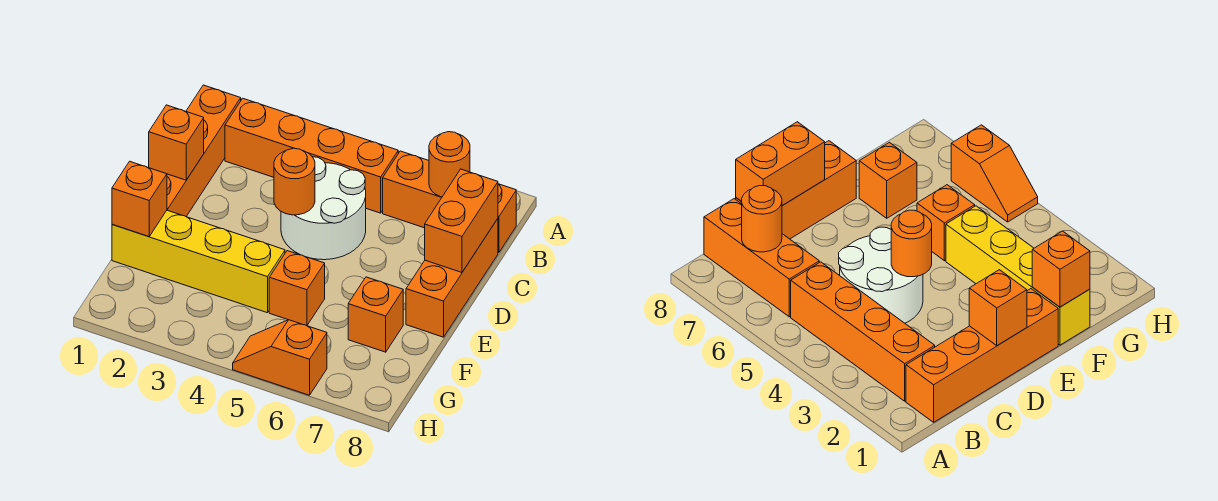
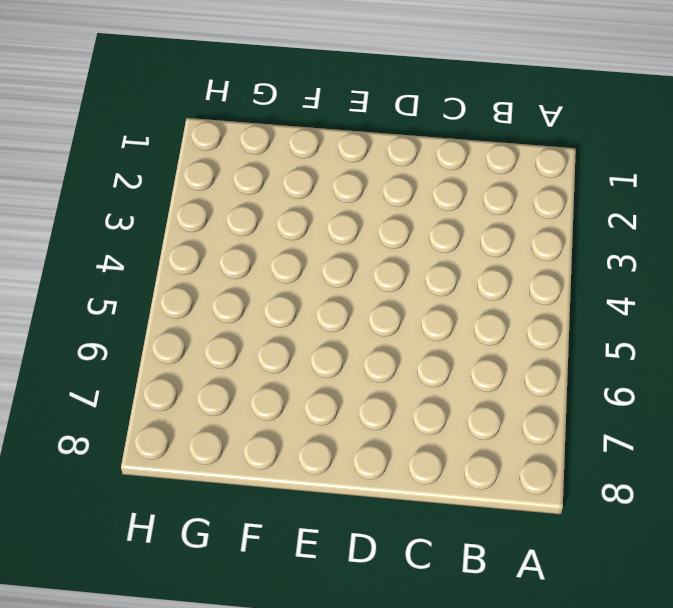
none -> orange brick B1:E1 level 1
none -> orange brick B2:B5 level 1
none -> orange brick B6:B8 level 1

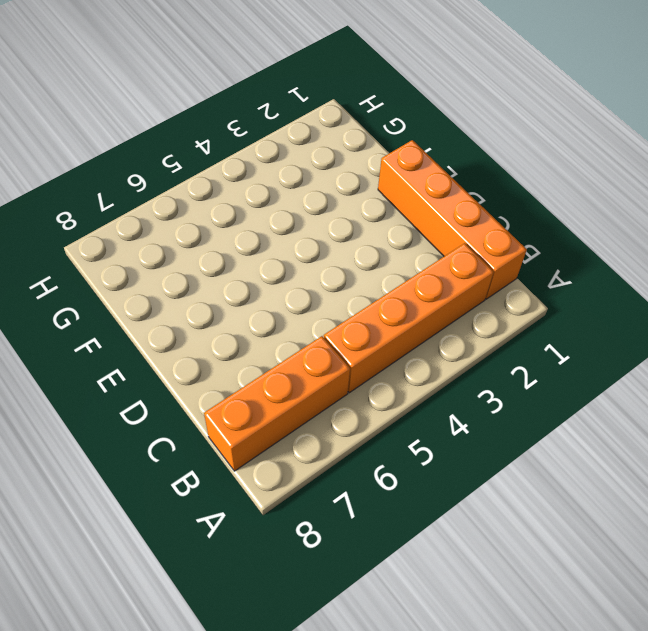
none -> white round brick C4:D5 level 1
none -> orange brick C8:E8 level 1
none -> yellow brick F1:F4 level 1

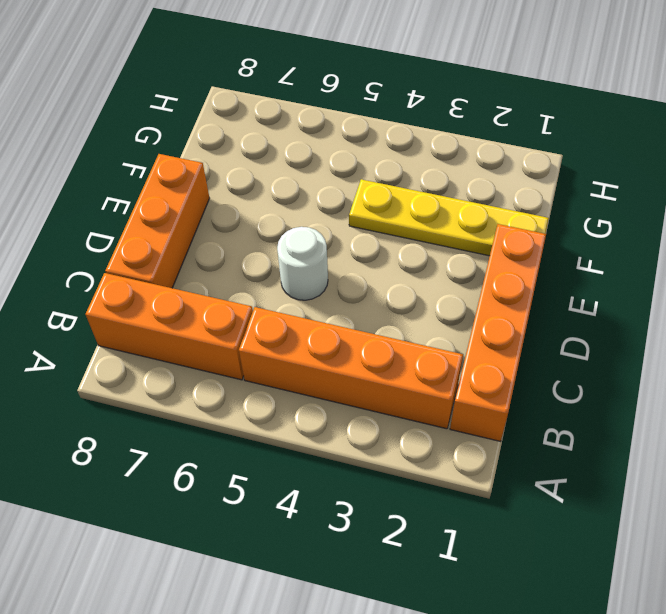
white round brick D5 level 1 -> white round brick C4:D5 level 1
yellow plate F1:F4 level 1 -> yellow brick F1:F4 level 1
none -> orange brick F5 level 1
none -> orange brick F7 level 1
none -> orange slope H5:H6 level 1 top 6

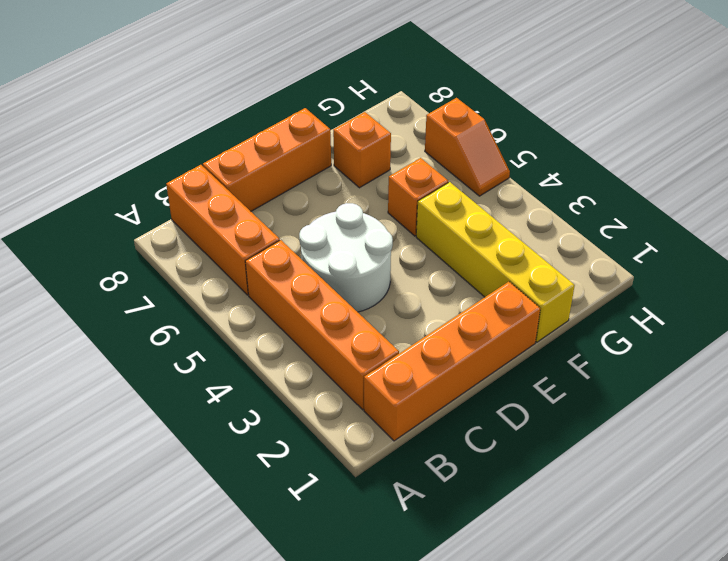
none -> orange round brick B7 level 2
none -> orange brick C8:D8 level 2
none -> orange brick D1 level 2

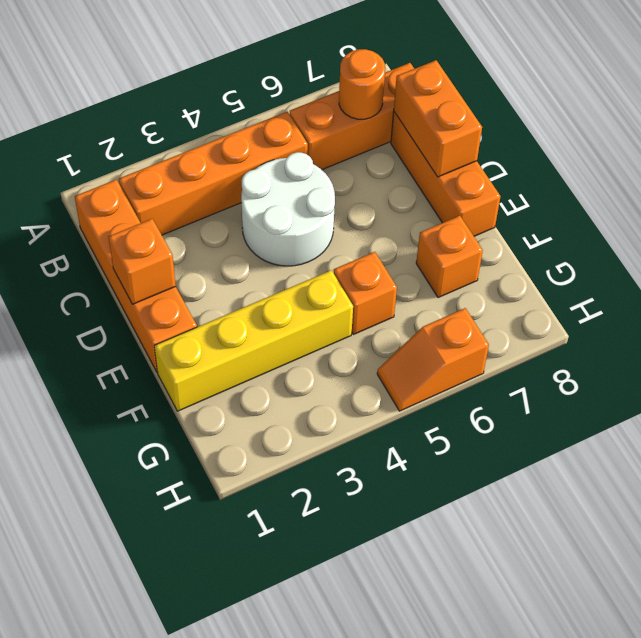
none -> orange round brick D4 level 2
none -> orange brick F1 level 2

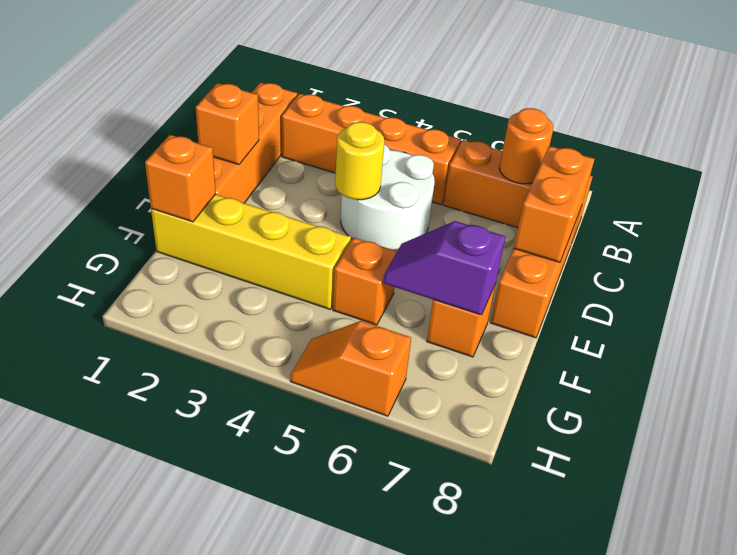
yellow round brick D4 level 2 -> orange round brick D4 level 2
purple slope F6:F7 level 2 top 7 -> none

